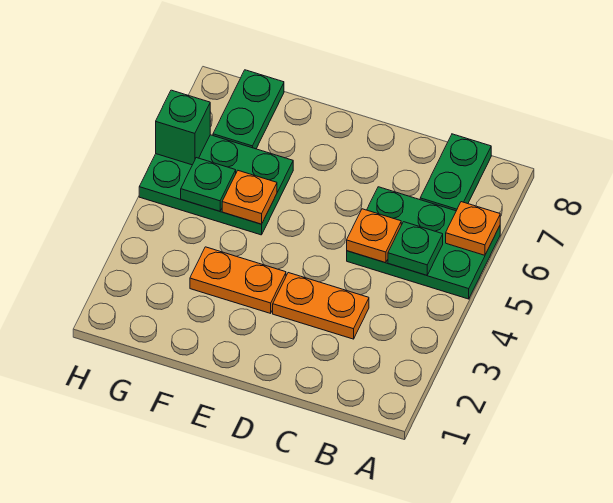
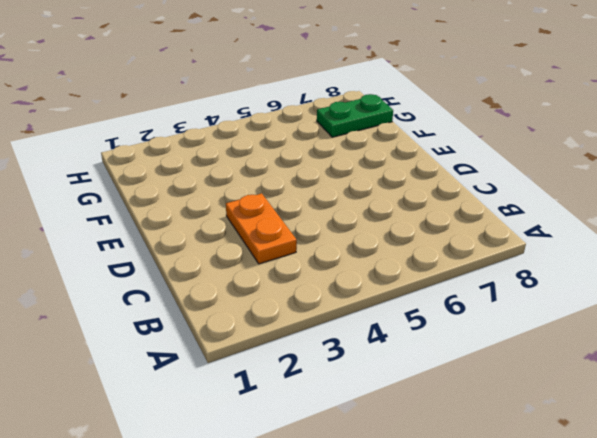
none -> green plate A5:C6 level 1
none -> green plate B7:B8 level 1
none -> orange plate E3:F3 level 1

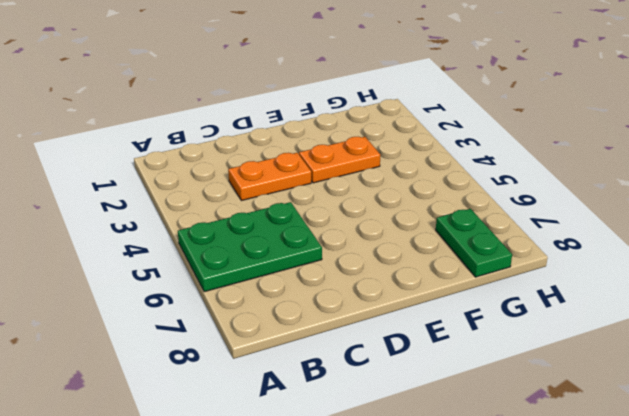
none -> green plate B7:B8 level 1
none -> green plate F5:H6 level 1
none -> orange plate A6 level 2

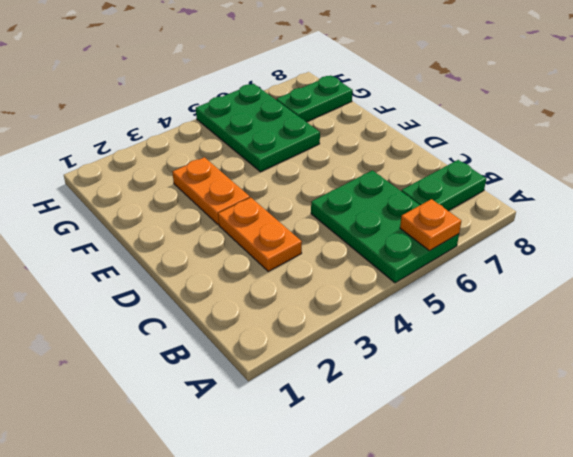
none -> green plate B5 level 2
none -> orange plate C5 level 2
none -> orange plate F5 level 2

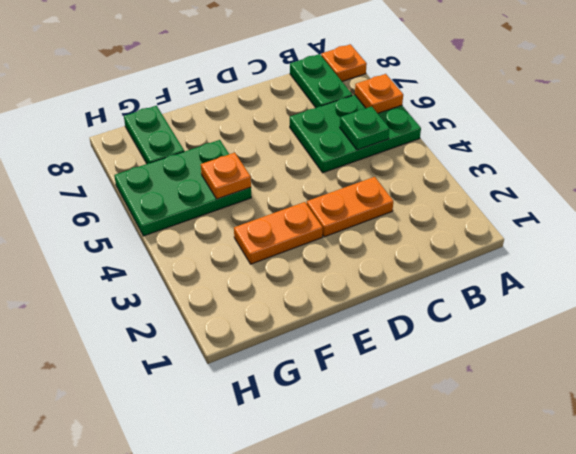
orange plate A8 level 1 -> orange plate C5 level 2
none -> green plate G5 level 2
none -> green brick H6 level 2

